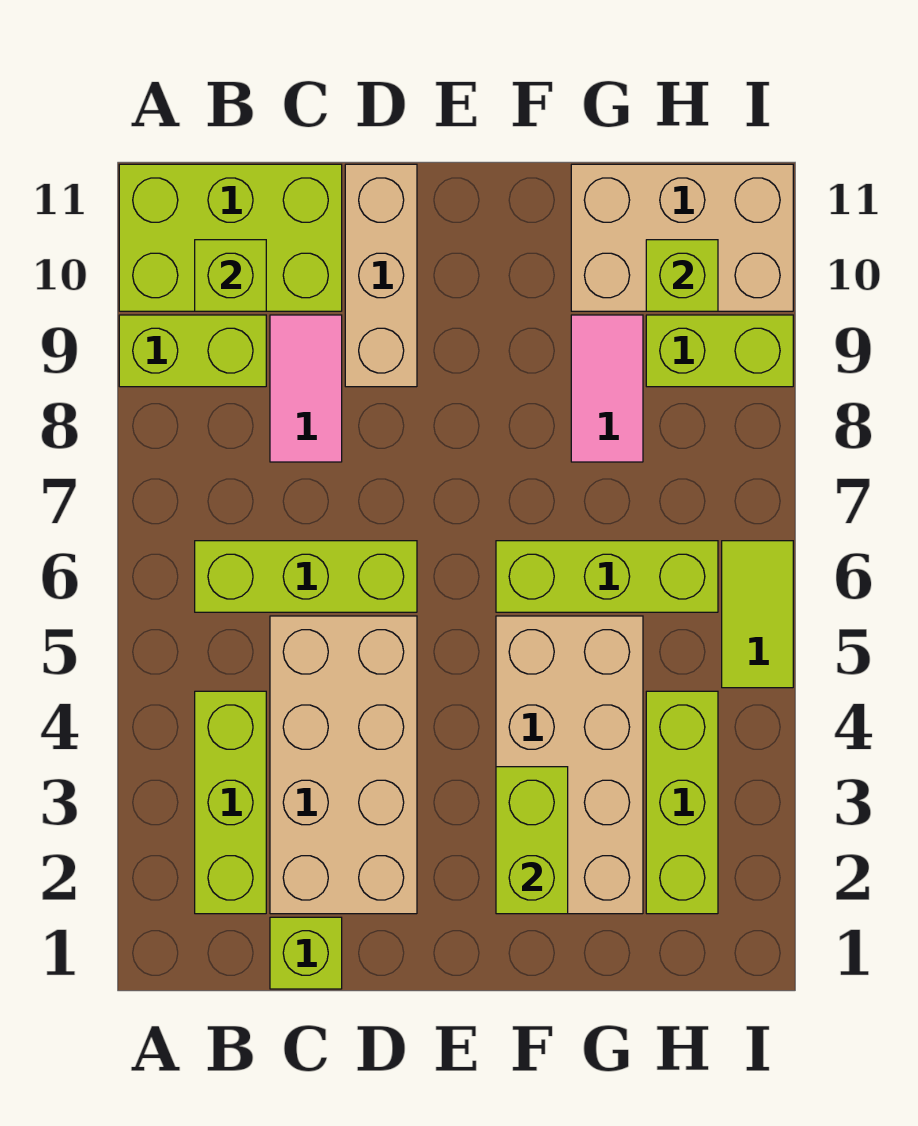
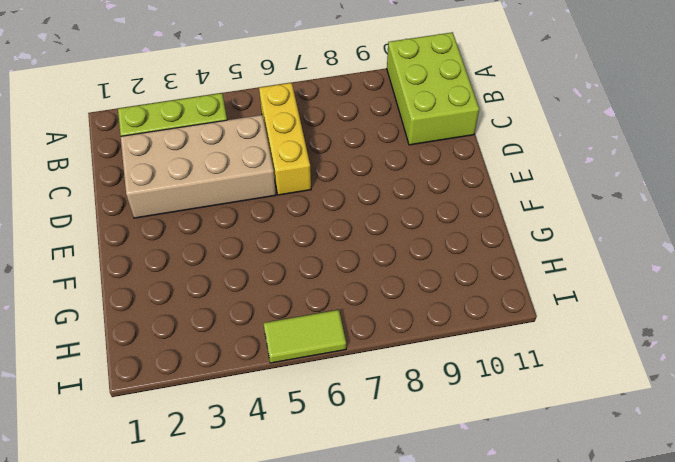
yellow brick B6:D6 level 1 -> lime brick B6:D6 level 1
none -> lime brick A9:B9 level 1
none -> lime brick C1 level 1
none -> pink tile C8:C9 level 1

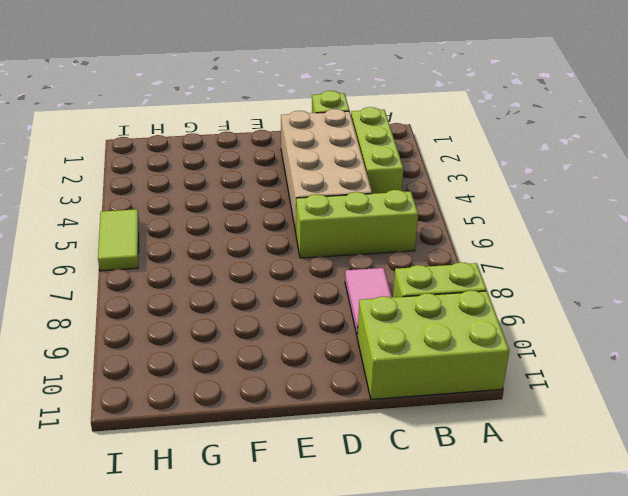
none -> tan brick D9:D11 level 1
none -> tan brick F2:G5 level 1
none -> lime brick F6:H6 level 1

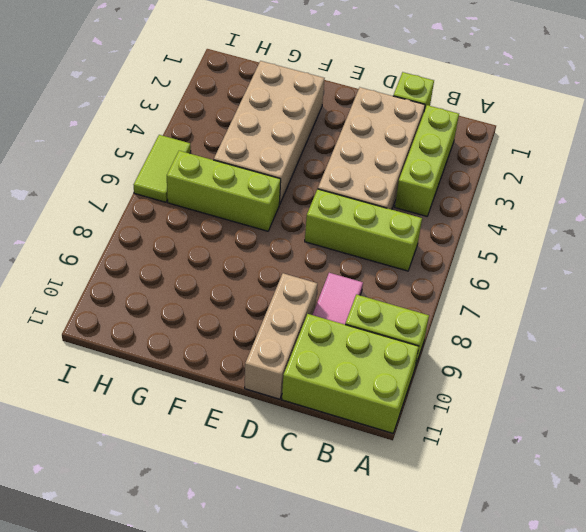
none -> pink tile G8:G9 level 1
none -> tan brick G10:I11 level 1
none -> lime brick H2:H4 level 1

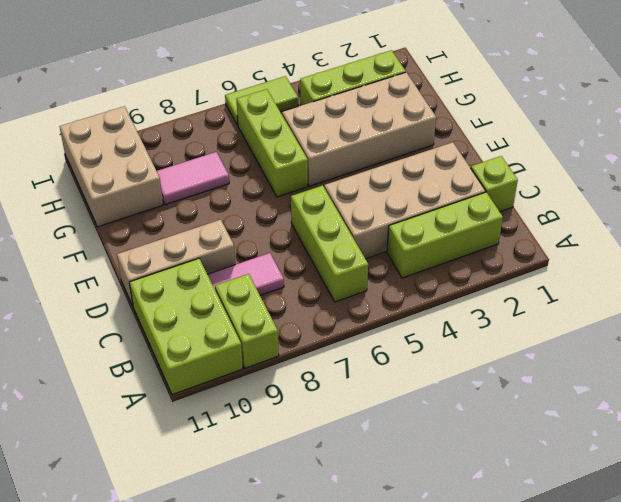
none -> lime brick H9:I9 level 1
none -> lime brick B10 level 2
none -> lime brick F2:F3 level 2

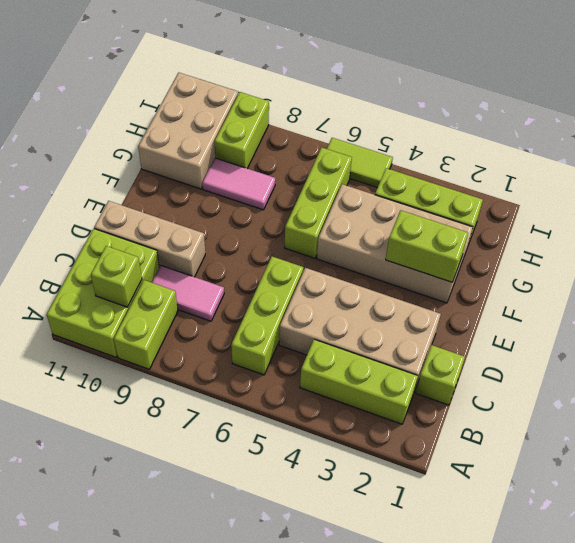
none -> lime brick H10 level 2

